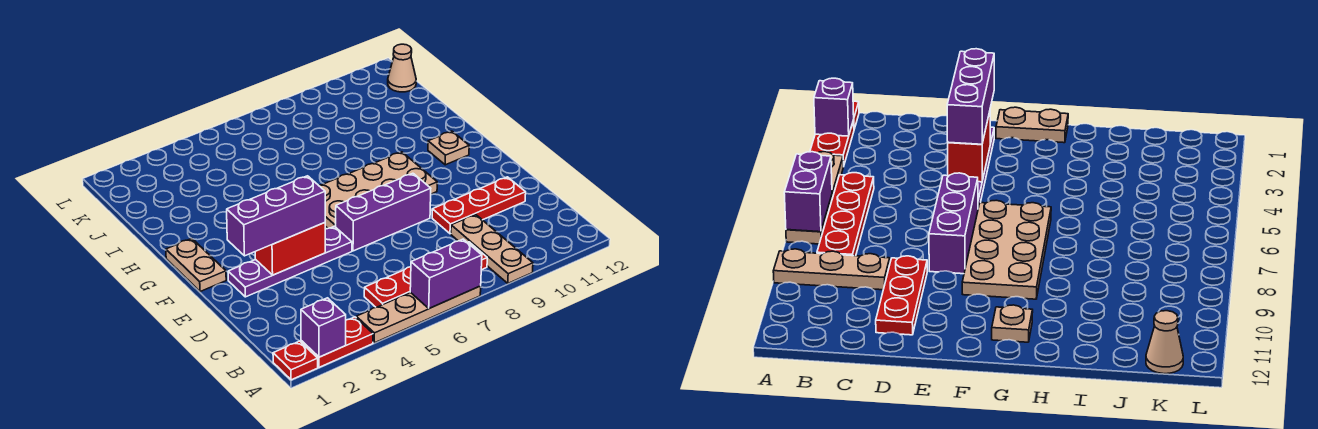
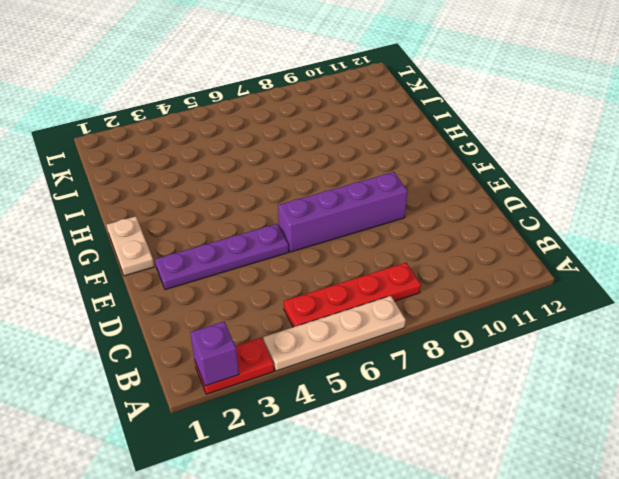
purple brick E6:E9 level 1 -> purple brick E6:E8 level 1
none -> red plate A1 level 1
none -> tan plate A9:C9 level 1
none -> red plate D9:D11 level 1

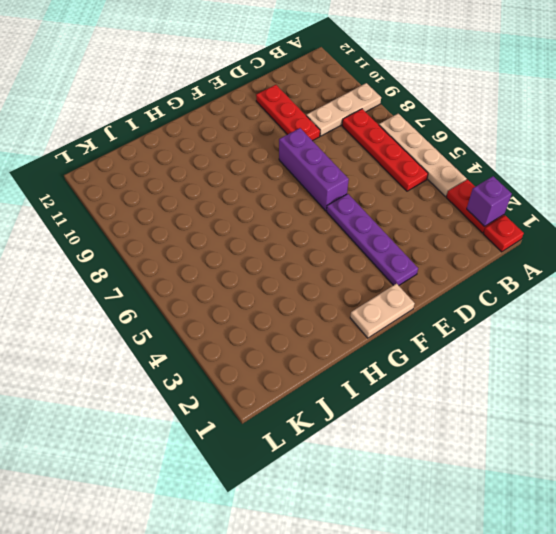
none -> tan plate F6:G9 level 1
none -> tan plate G11 level 1
none -> tan cone K12 level 1

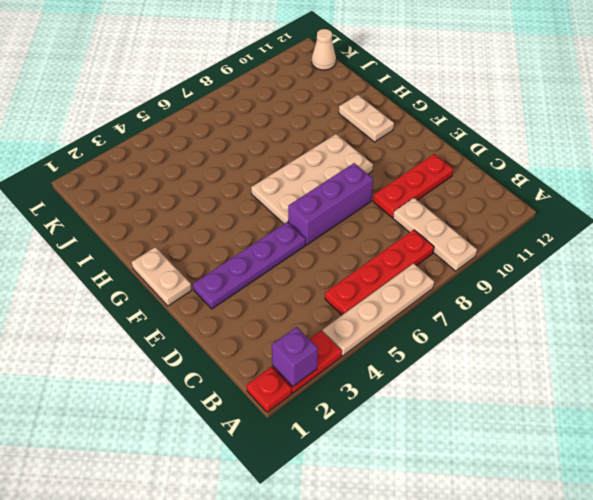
tan plate G11:H11 level 1 -> tan plate G11 level 1
none -> purple brick A6:A7 level 2
none -> red brick E3:E4 level 2
none -> purple brick E2:E4 level 3

